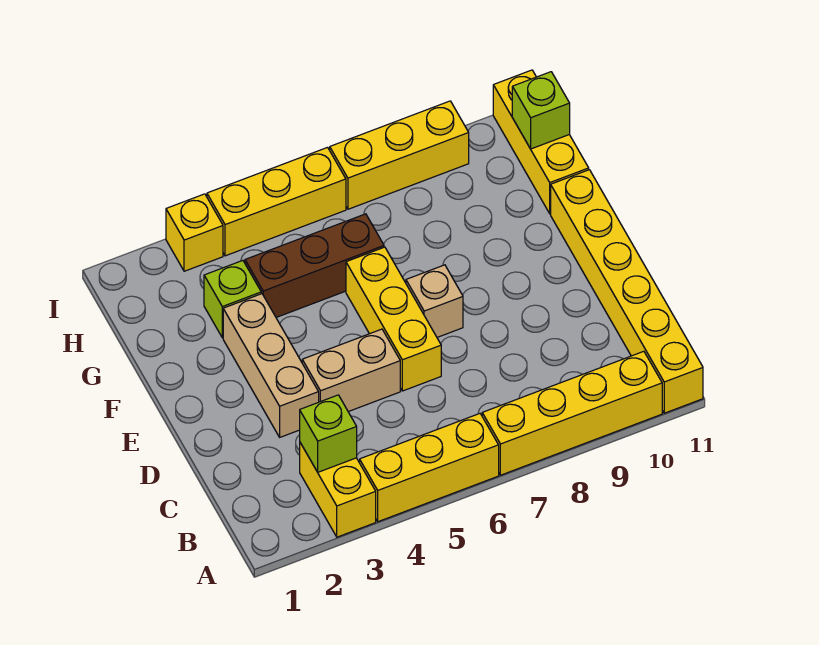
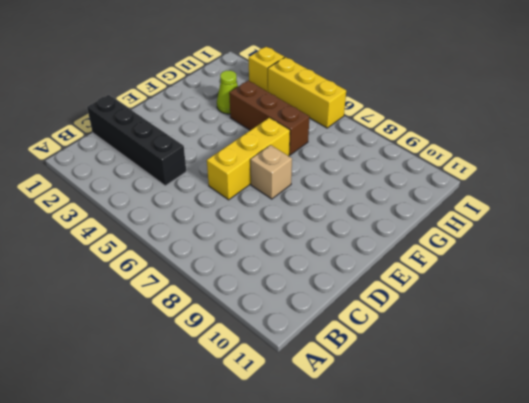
black brick C1:C4 level 1 -> none
lime cone G3 level 1 -> lime brick G3 level 1
none -> yellow brick A3:B3 level 1
none -> yellow brick A4:A6 level 1
none -> yellow brick A7:A10 level 1

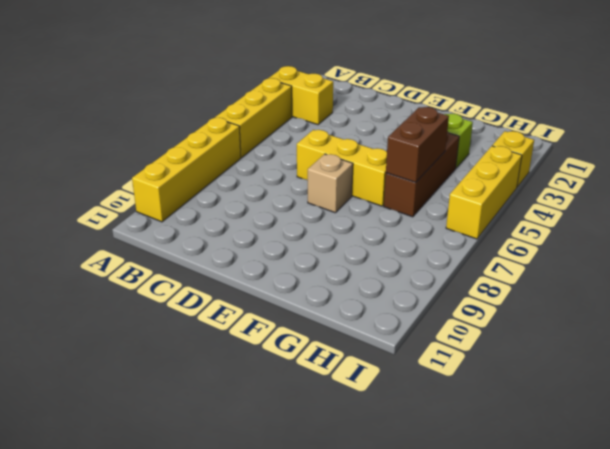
brown brick G5:G6 level 2 -> none
none -> yellow brick A11:F11 level 1
none -> tan brick D3:F3 level 1
none -> tan brick D4:D5 level 1

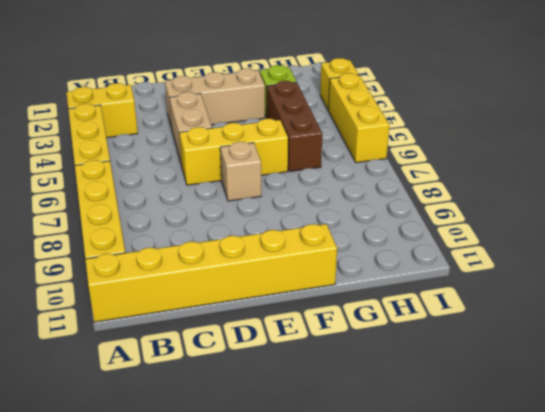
none -> yellow brick G11:I11 level 1
none -> yellow brick I7:I9 level 1
none -> lime brick B3 level 2

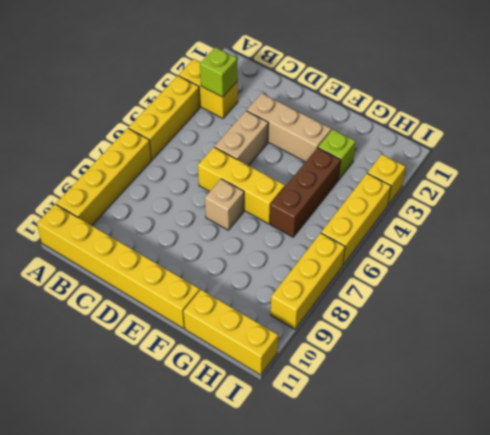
none -> lime brick H11 level 2

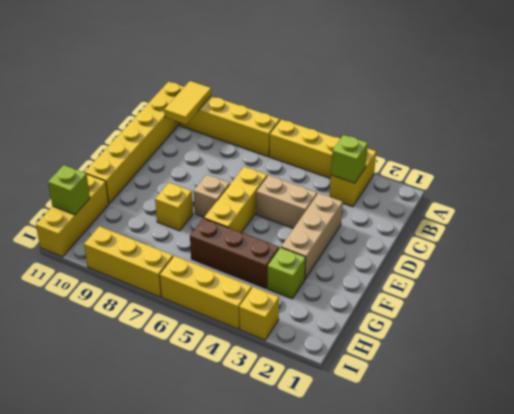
yellow tile A10:B10 level 2 -> none
yellow brick F8 level 1 -> none

